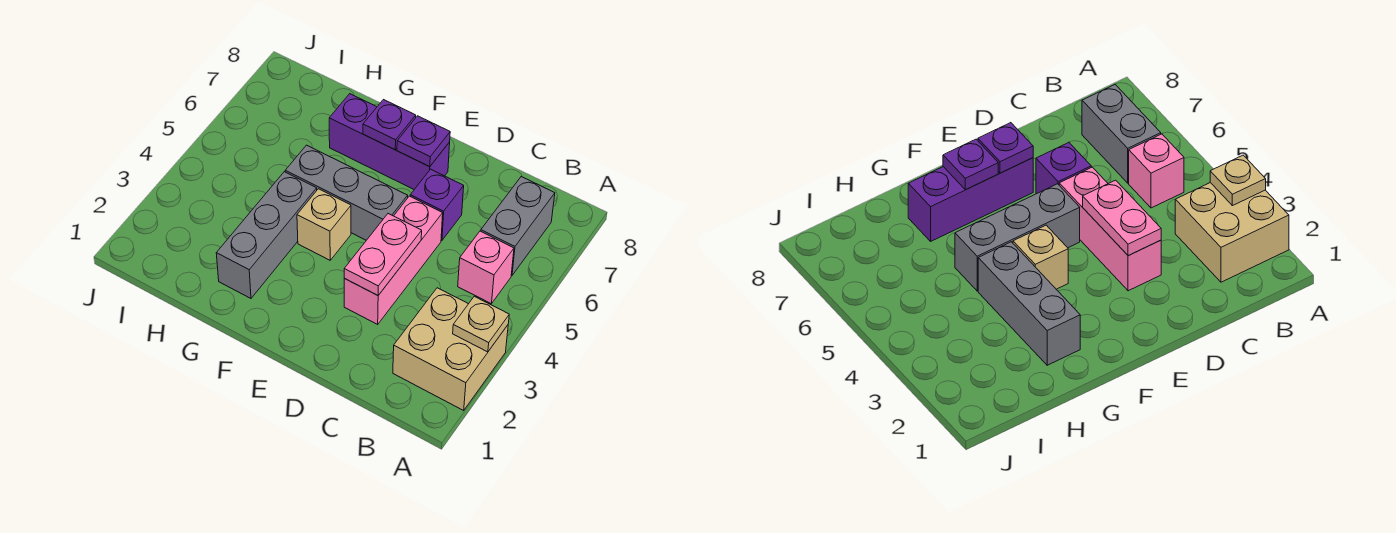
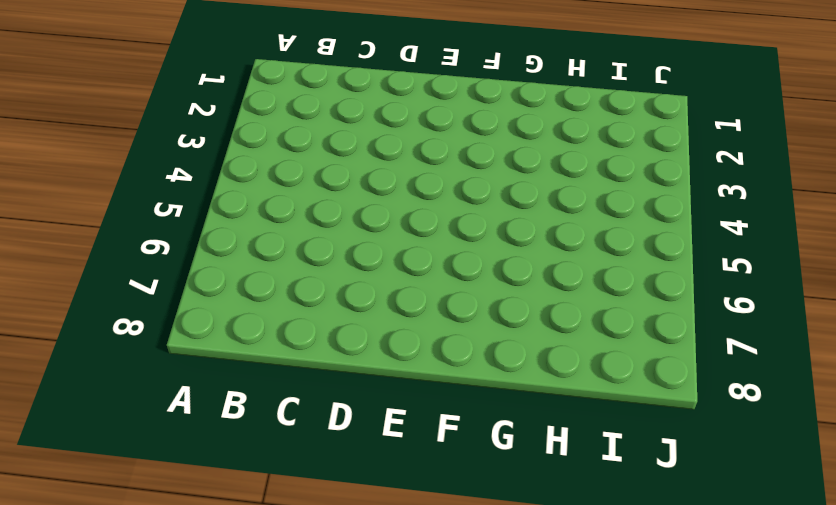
none -> tan brick A2:B3 level 1
none -> pink brick B5 level 1
none -> grey brick B6:B7 level 1

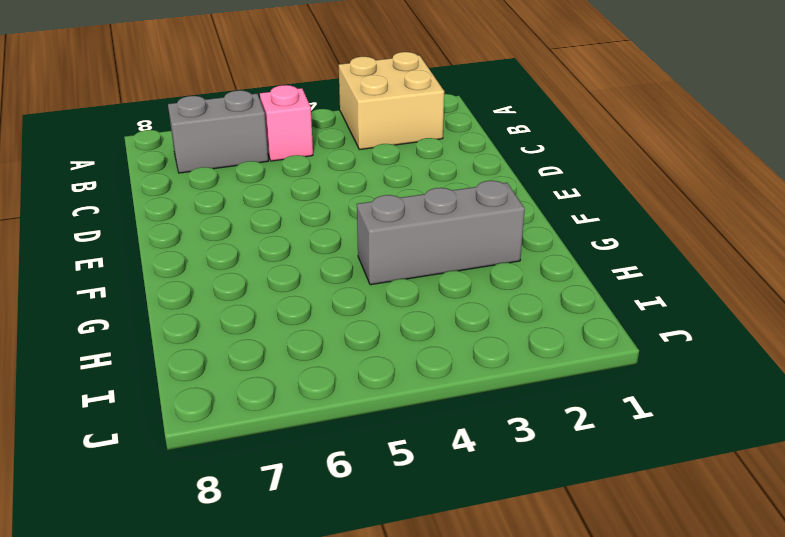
none -> pink brick D3:D5 level 1
none -> purple brick D6 level 1
none -> grey brick E5:G5 level 1

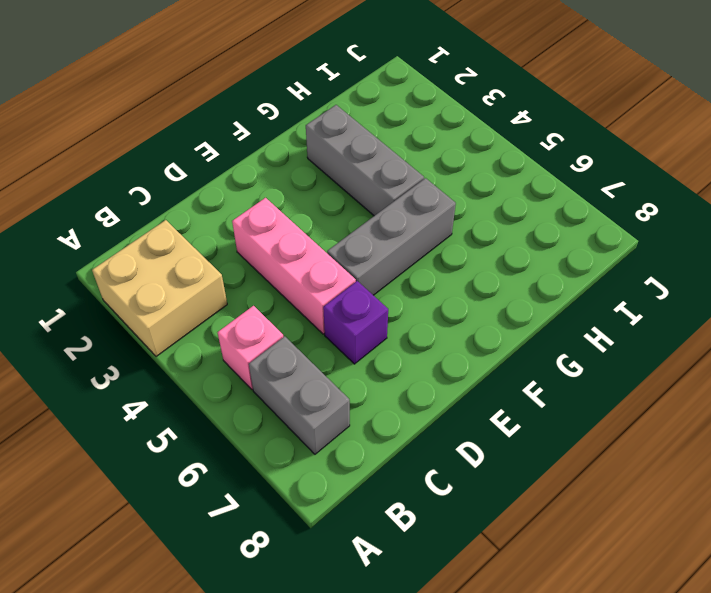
none -> purple brick E7:G7 level 1
none -> tan brick F4 level 1
none -> tan plate A3 level 2

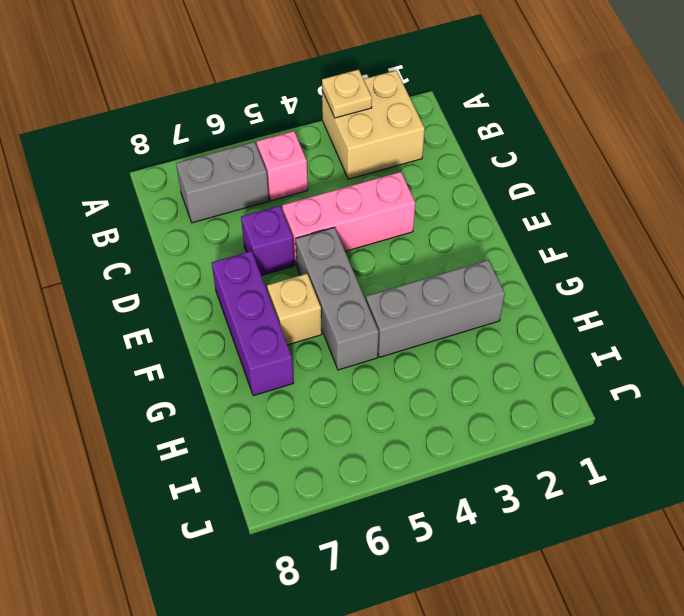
tan brick F6 level 1 -> tan brick F4 level 1
none -> pink plate D3:D4 level 2
none -> purple plate E7 level 2
none -> purple plate F7 level 2

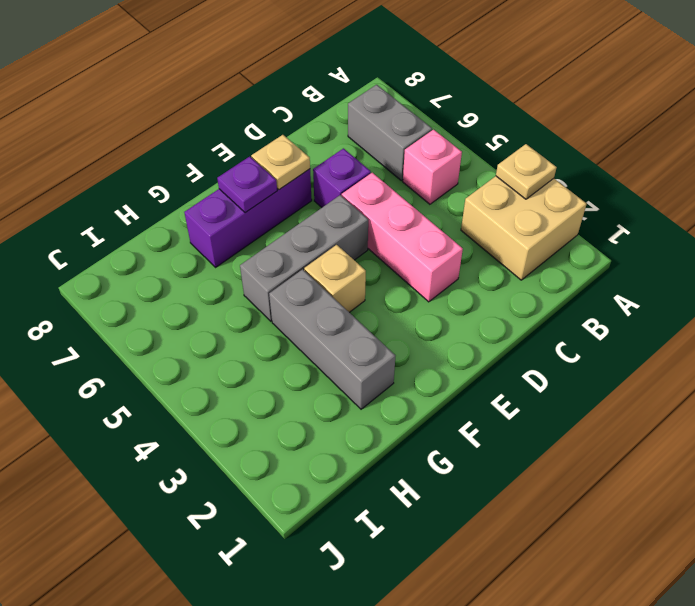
tan plate E7 level 2 -> purple plate E7 level 2
none -> pink plate D3:D4 level 2

